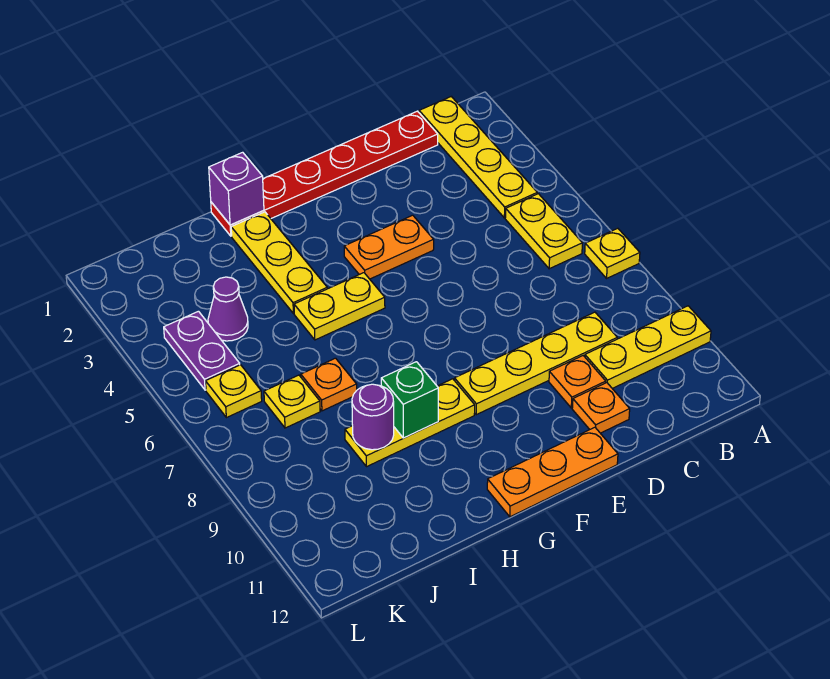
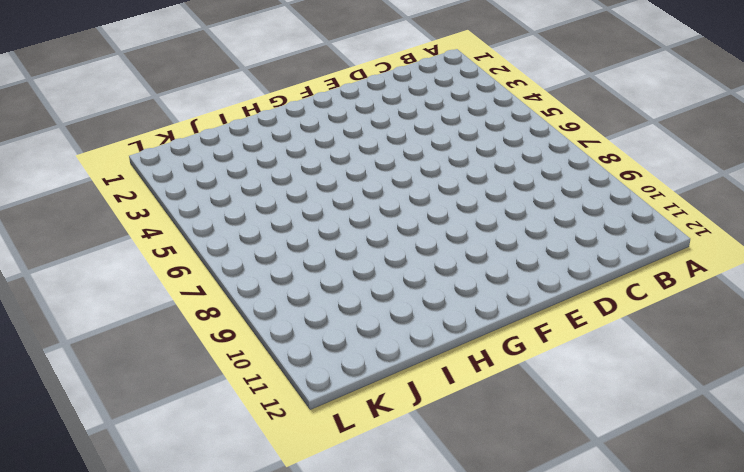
none -> yellow plate A7 level 1
none -> yellow plate A10:C10 level 1
none -> yellow plate B1:B4 level 1

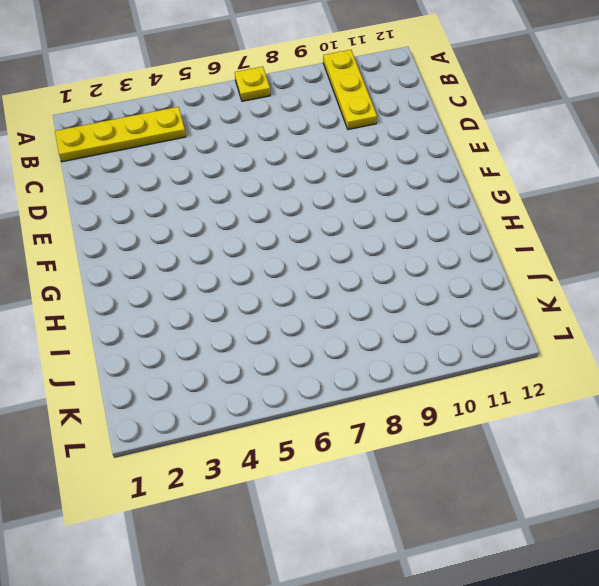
none -> yellow plate B5:B6 level 1
none -> red plate C1:H1 level 1
none -> yellow plate C9:F9 level 1

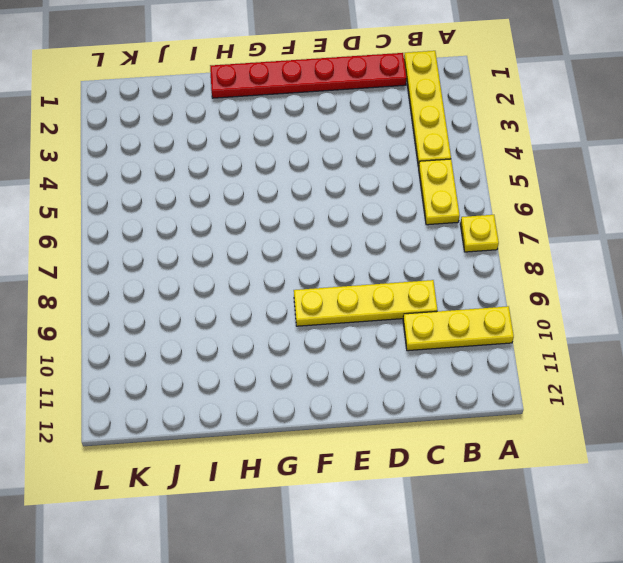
none -> orange plate D10 level 1
none -> orange plate D11 level 1
none -> orange plate E4:F4 level 1

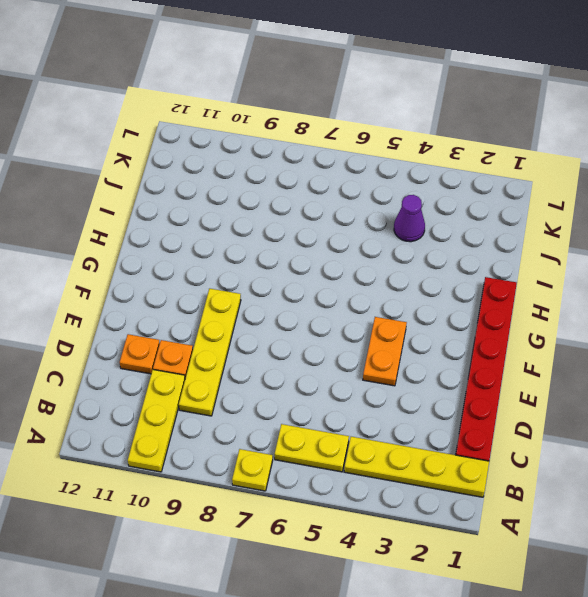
none -> orange plate E12:G12 level 1
none -> yellow plate G5:H5 level 1
none -> yellow plate G9:I9 level 1

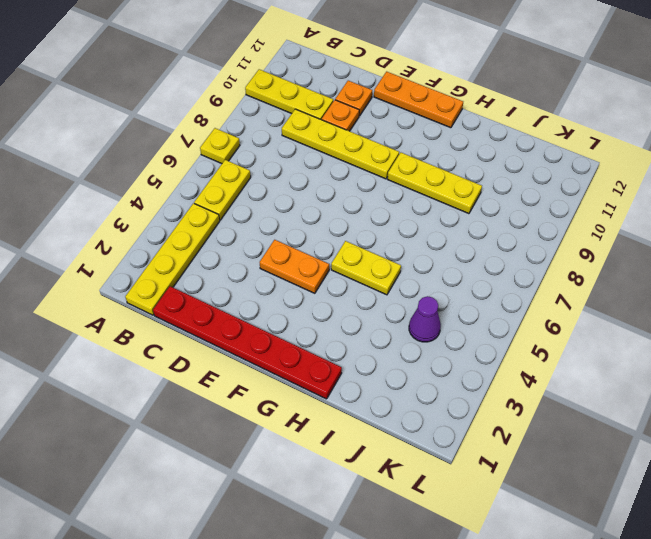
none -> yellow plate H2:H4 level 1
none -> orange plate I7 level 1
none -> yellow plate J7 level 1

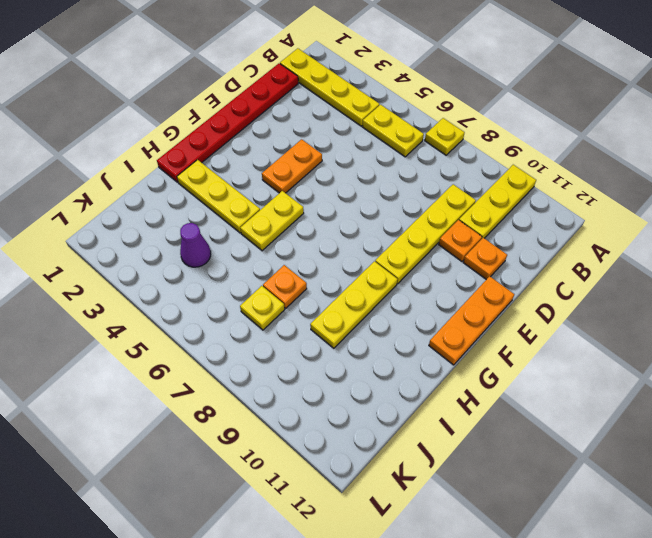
none -> purple plate K4:K5 level 1
none -> yellow plate K6 level 1
none -> purple brick H1 level 2

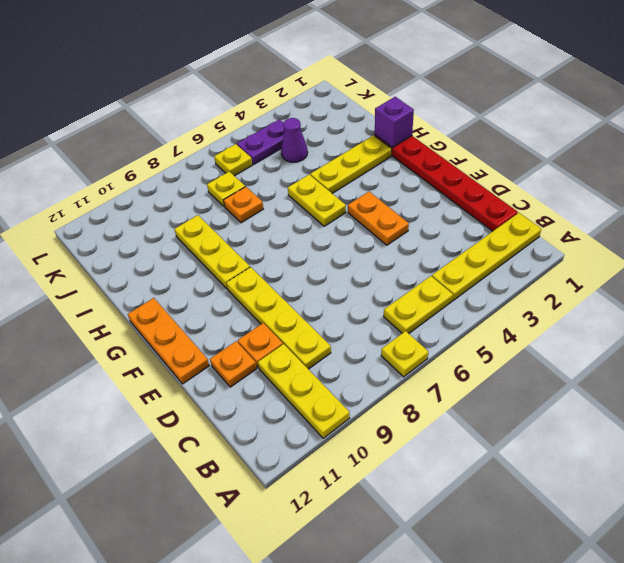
none -> green brick H9 level 2
none -> purple round brick I9 level 2

